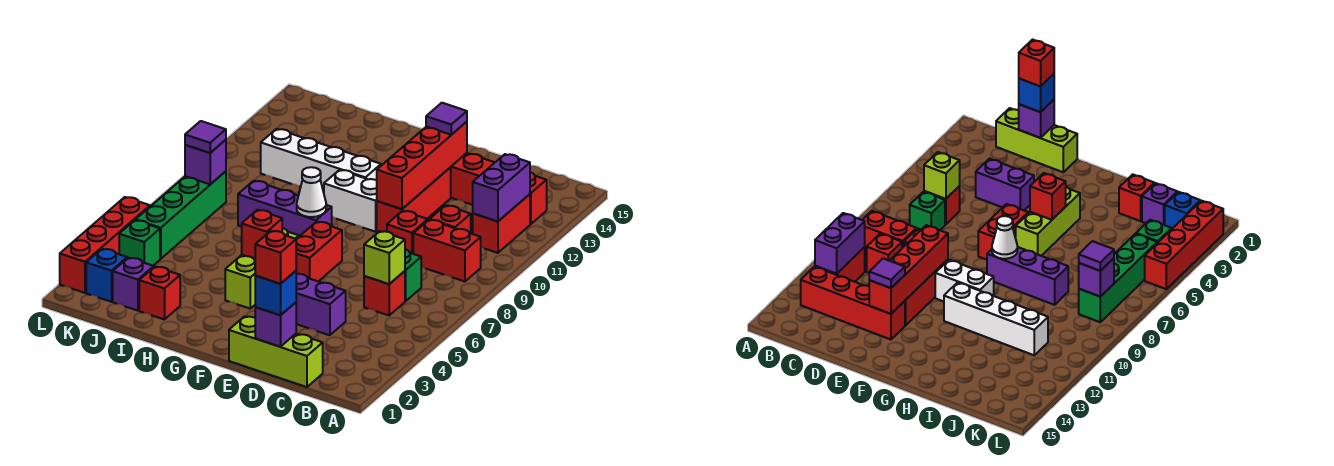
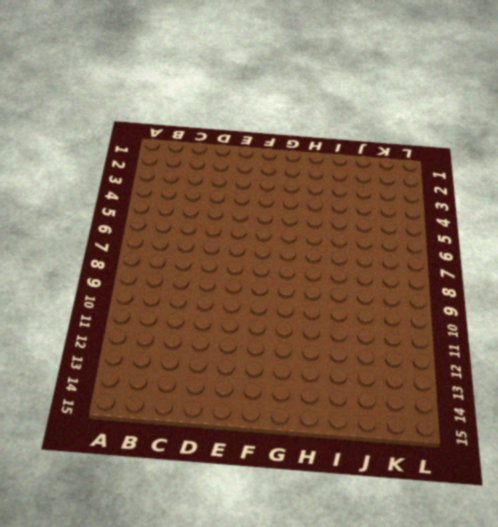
none -> red brick B9:C9 level 1
none -> red brick B11:B12 level 1
none -> red brick B13:E13 level 1
none -> lime brick C1:E1 level 1

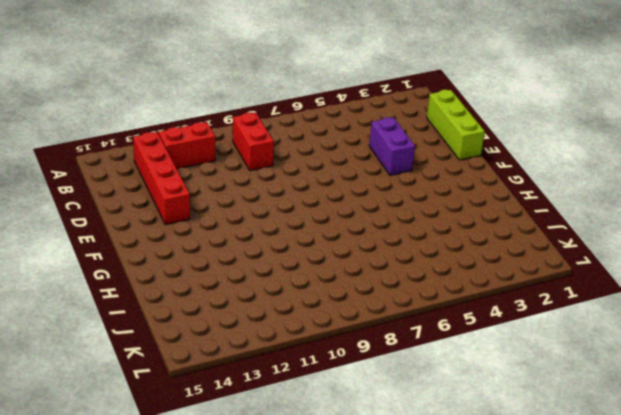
none -> red brick C6 level 1
none -> green brick C7 level 1
none -> red brick C10 level 1
none -> red brick D9 level 1

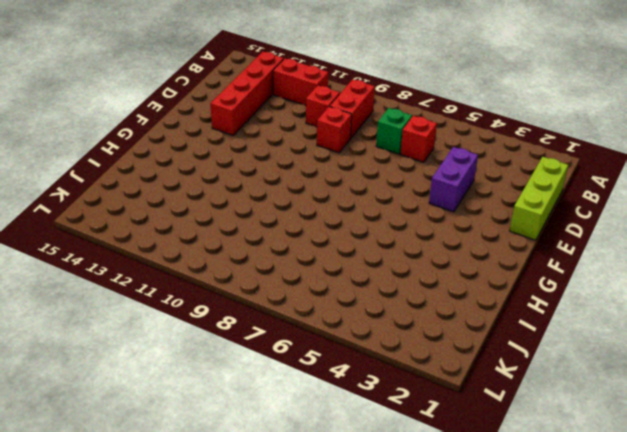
none -> red brick E10:E12 level 1
none -> red brick F6:F7 level 1
none -> white brick F10:G10 level 1
none -> lime brick G4:G6 level 1

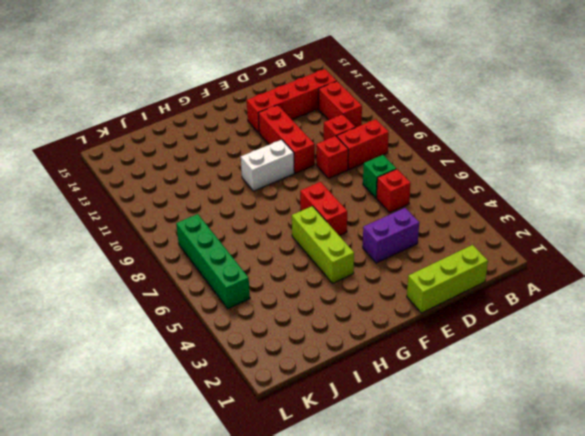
none -> purple brick G8:I8 level 1
none -> white brick G11:J11 level 1
none -> red brick I2 level 1
none -> purple brick J2 level 1

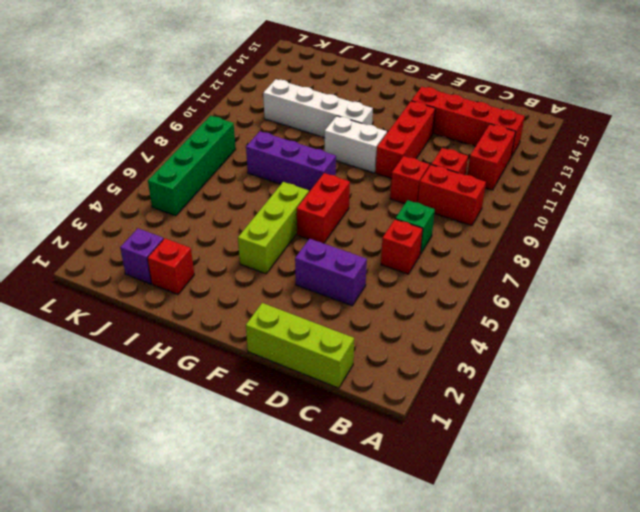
none -> blue brick K2 level 1
none -> green brick K4 level 1
none -> red brick L2:L5 level 1
none -> purple brick B11:B12 level 2

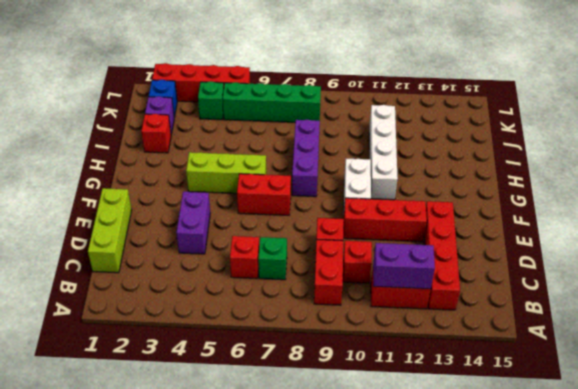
none -> lime brick C6 level 2
none -> purple brick D1 level 2
none -> red brick E10:E13 level 2
none -> red brick G5 level 2

